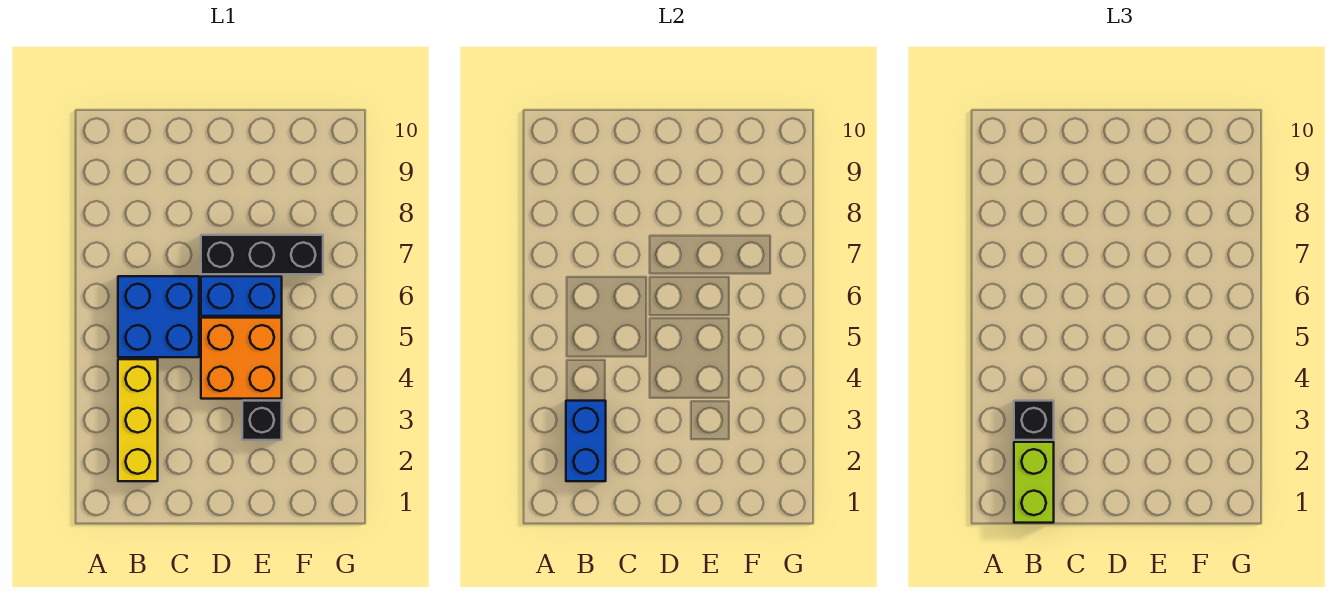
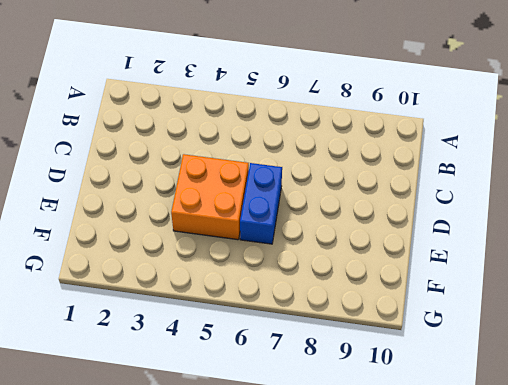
none -> yellow brick B2:B4 level 1
none -> blue brick B5:C6 level 1

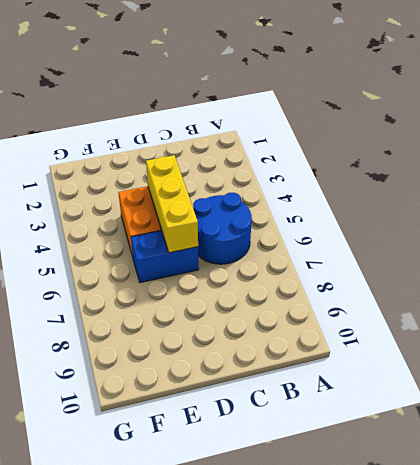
blue round brick B5:C6 level 1 -> blue brick B5:C6 level 1
yellow brick D4:D6 level 2 -> yellow brick B2:B4 level 1
none -> black brick D7:F7 level 1
none -> black brick E3 level 1

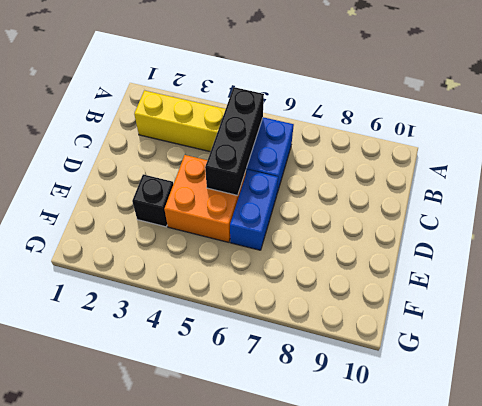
black brick B5:D5 level 2 -> black brick D7:F7 level 1
none -> blue brick B2:B3 level 2
none -> lime brick B1:B2 level 3

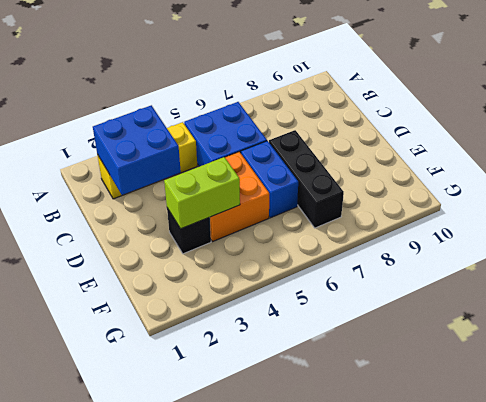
blue brick B2:C3 level 2 -> blue brick B2:B3 level 2
lime brick E3:E4 level 2 -> lime brick B1:B2 level 3
none -> black brick B3 level 3

